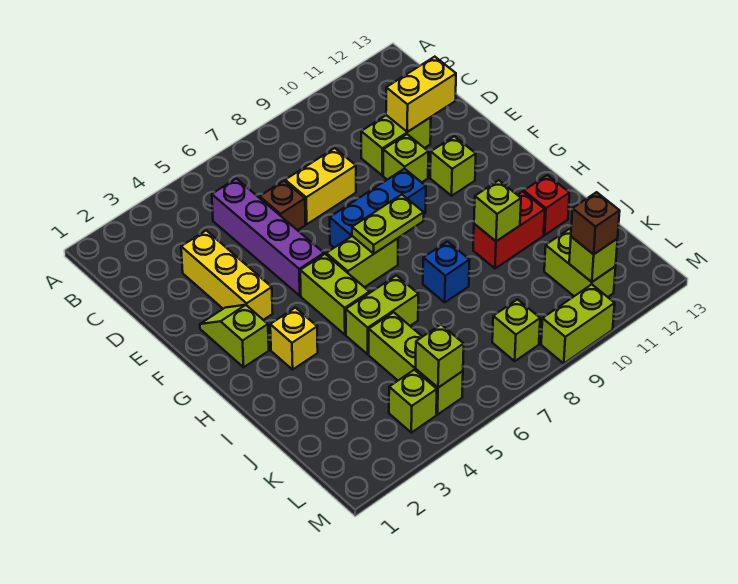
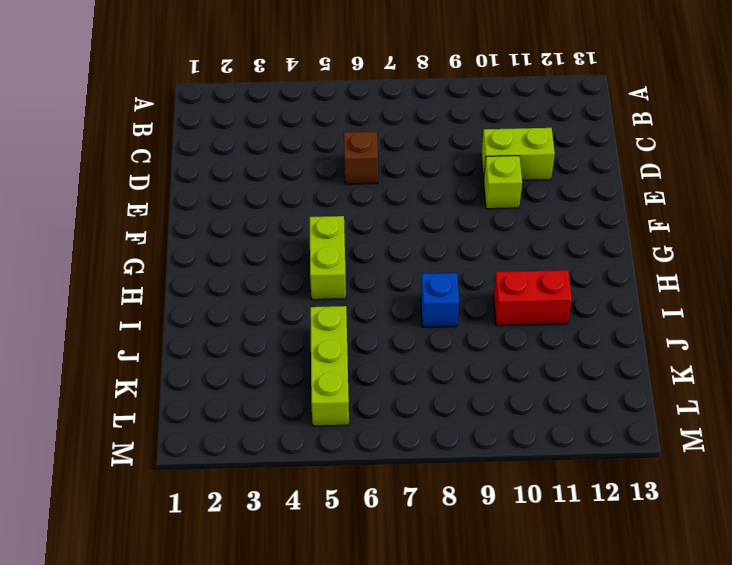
none -> purple brick C5:F5 level 1
none -> yellow brick D3:F3 level 1
none -> yellow brick D7:D8 level 1

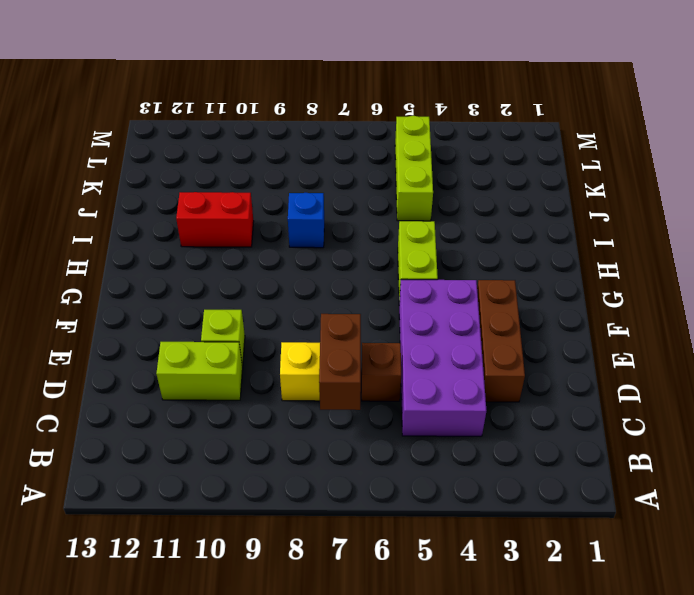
purple brick C4:F5 level 1 -> purple brick C5:F5 level 1
brown brick C7:D7 level 2 -> none
brown brick D3:F3 level 1 -> yellow brick D3:F3 level 1
none -> lime slope F2:G2 level 1 top G
none -> blue brick F7:F9 level 1
none -> lime brick F11 level 1

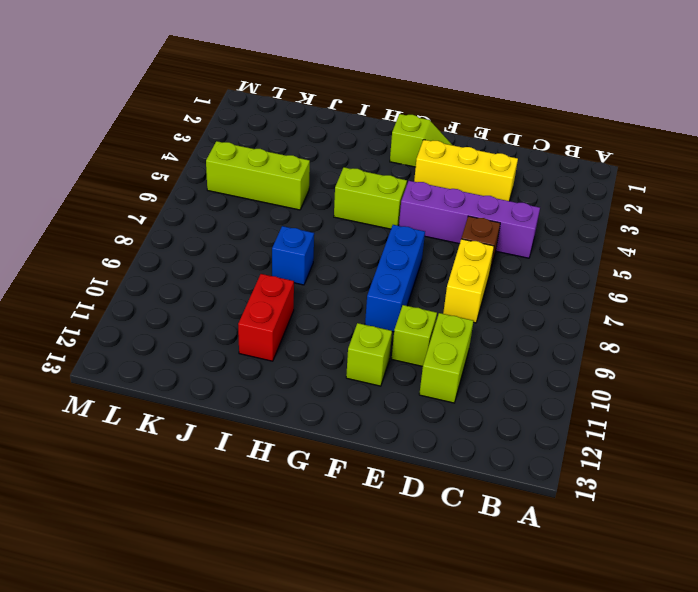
none -> lime brick G6:G7 level 1
none -> yellow brick H3 level 1
none -> lime brick I5:I6 level 1

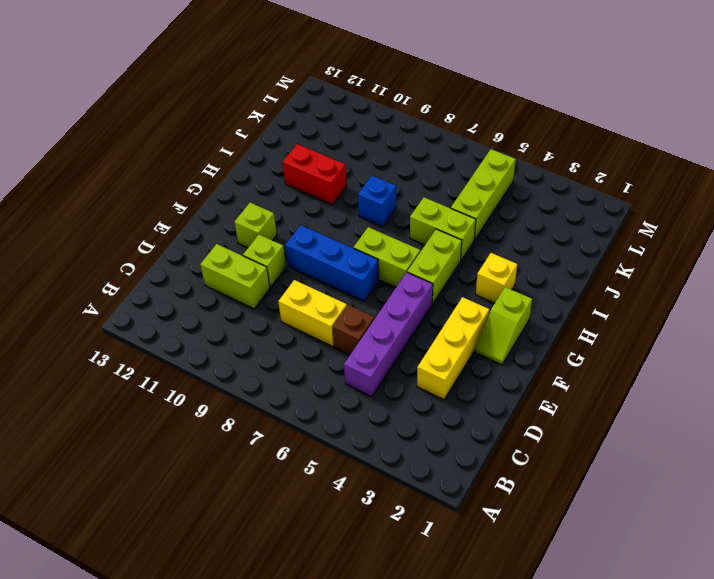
none -> red brick I12 level 1
none -> lime brick K11:L11 level 1
none -> lime brick L4 level 1

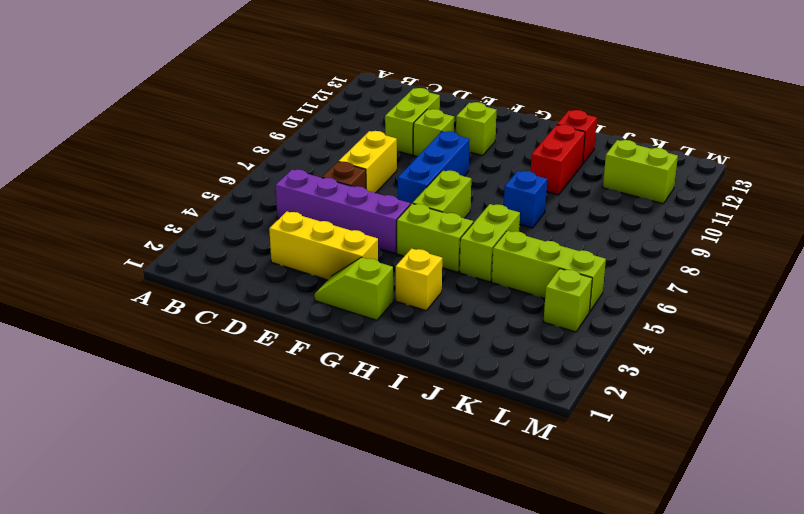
none -> lime brick L8 level 1
none -> lime brick M9:M10 level 1
none -> yellow brick D11:D12 level 2

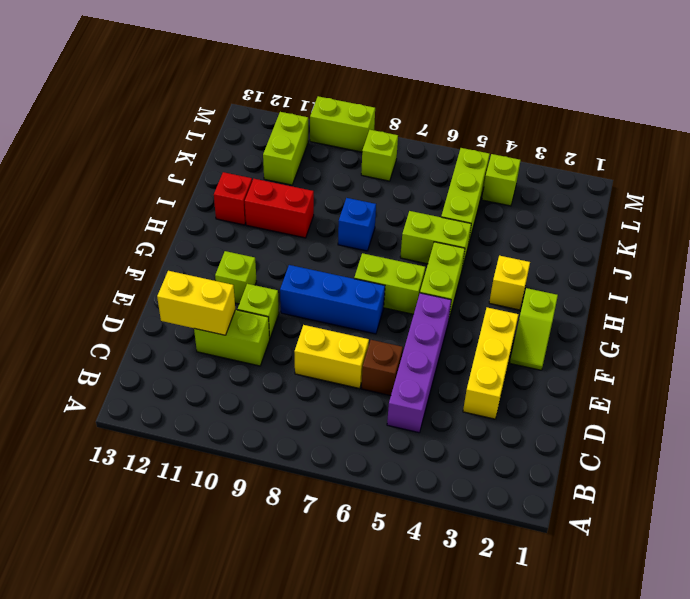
none -> lime plate G7:G8 level 2
none -> lime brick I10 level 2
none -> lime brick L5 level 2

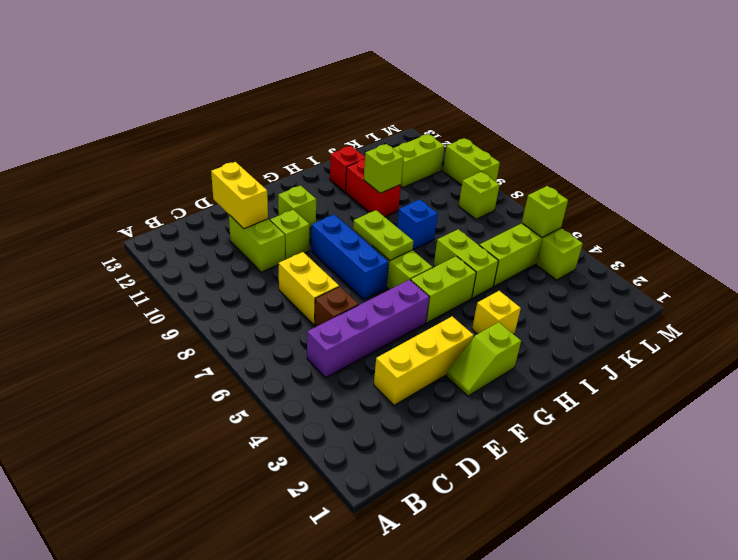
none -> lime brick L11 level 2
none -> brown brick L11 level 3

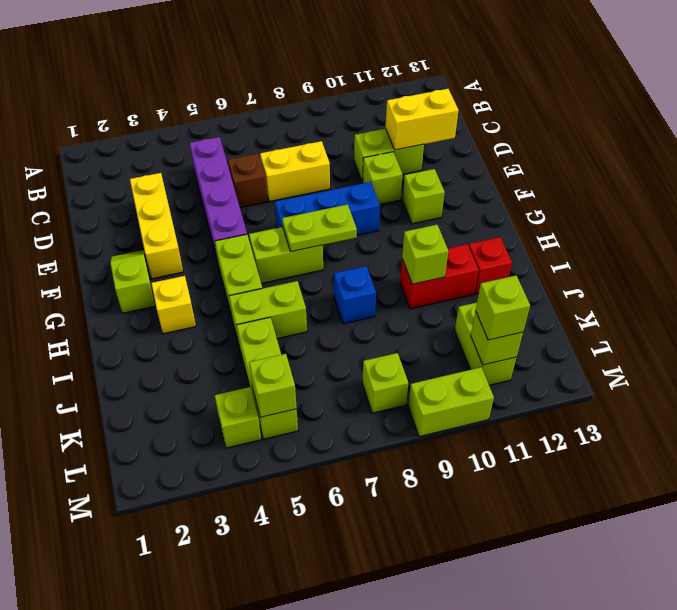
lime brick L11 level 3 -> brown brick L11 level 3

